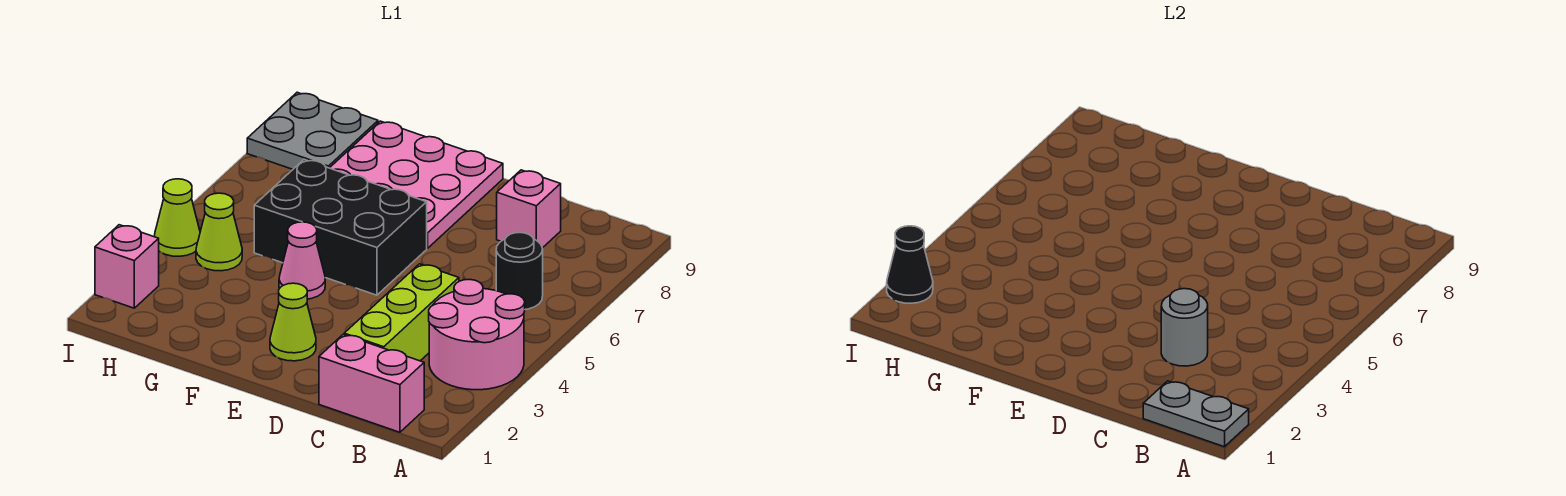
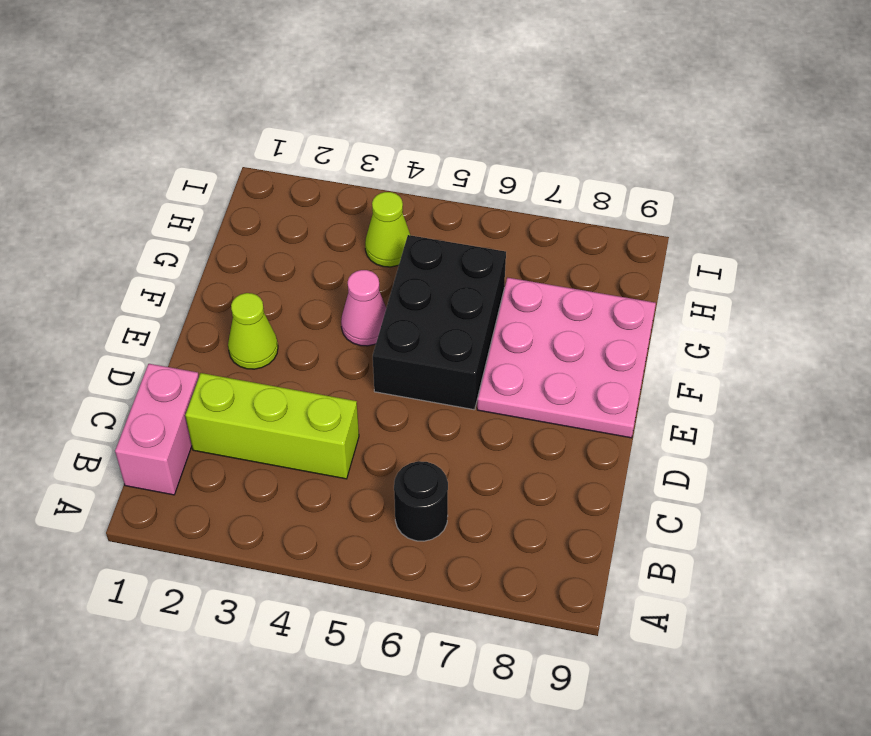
none -> pink round brick A3:B4 level 1
none -> pink brick C8 level 1
none -> grey plate H8:I9 level 1

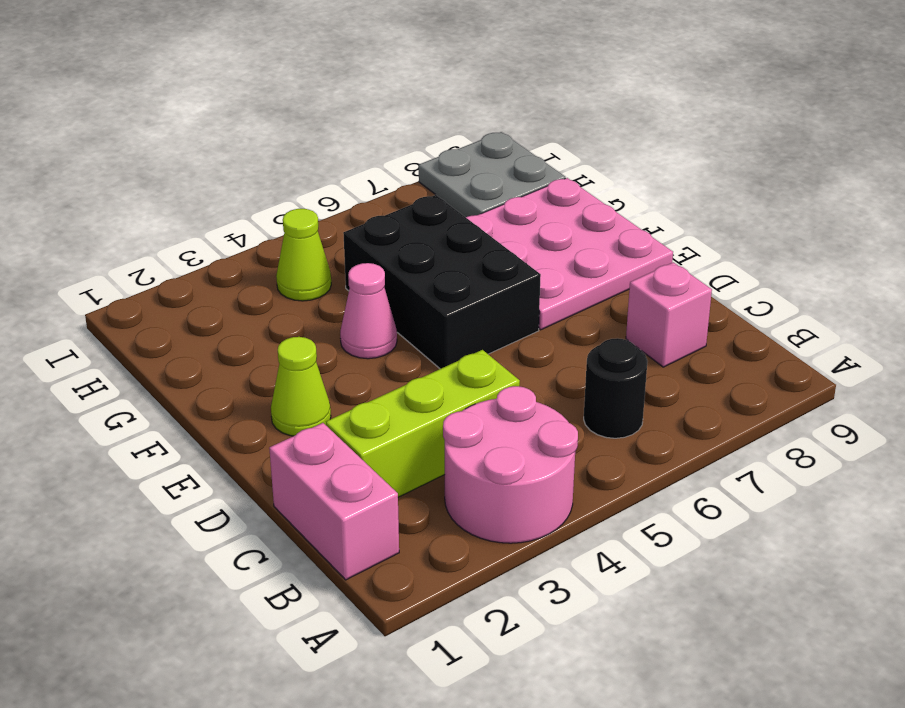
none -> pink brick I2 level 1
none -> lime cone I4 level 1
none -> grey plate A1:B1 level 2

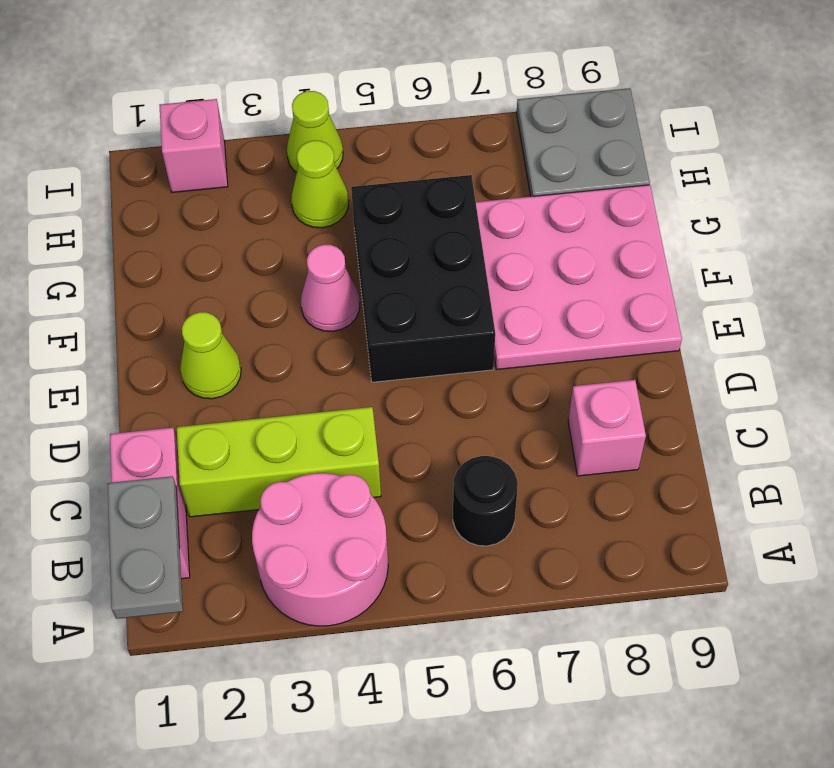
none -> grey round brick C3 level 2
none -> black cone I2 level 2

